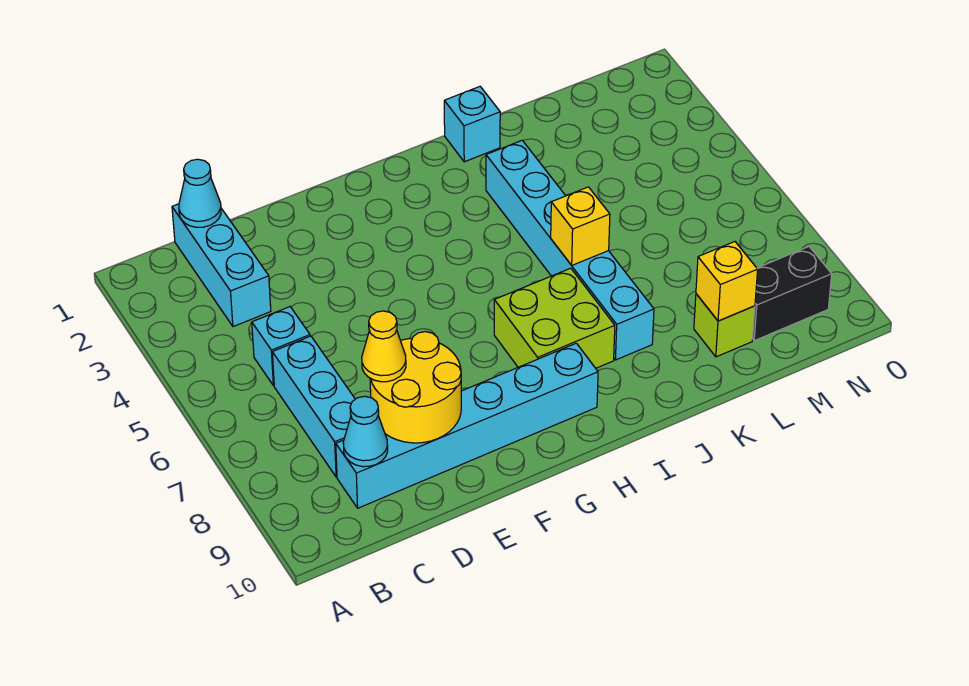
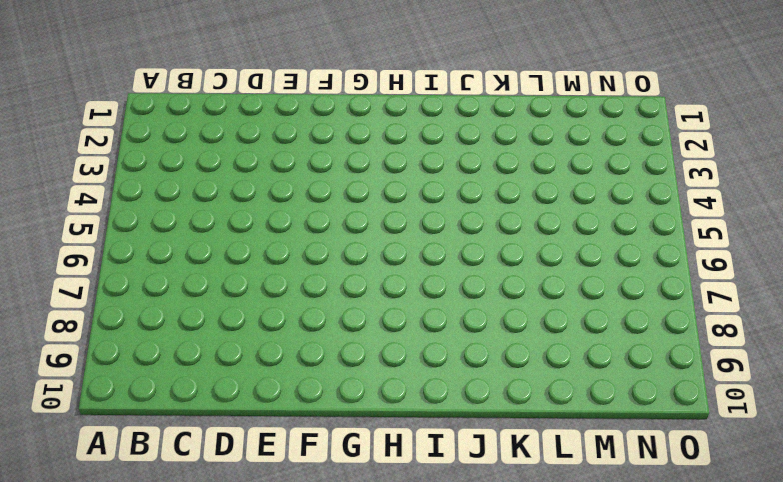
none -> cyan brick C1:C3 level 1
none -> cyan brick C5 level 1
none -> cyan brick C6:C8 level 1

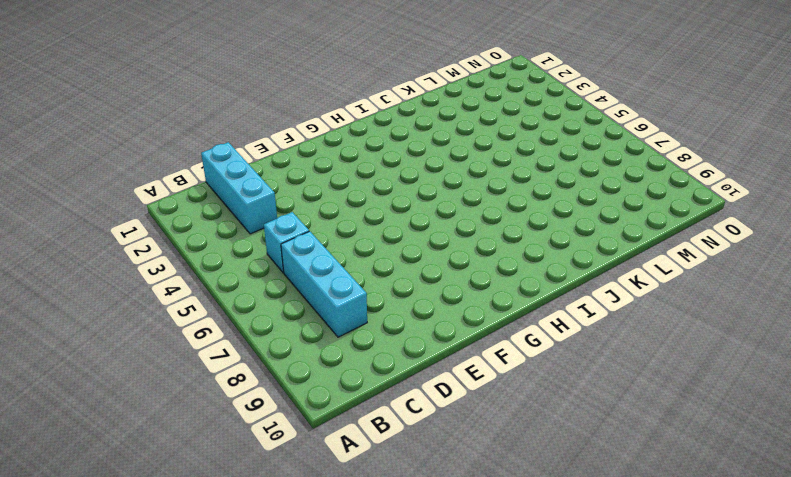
none -> cyan brick C9:H9 level 1
none -> lime brick H7:I8 level 1
none -> cyan brick J1 level 1

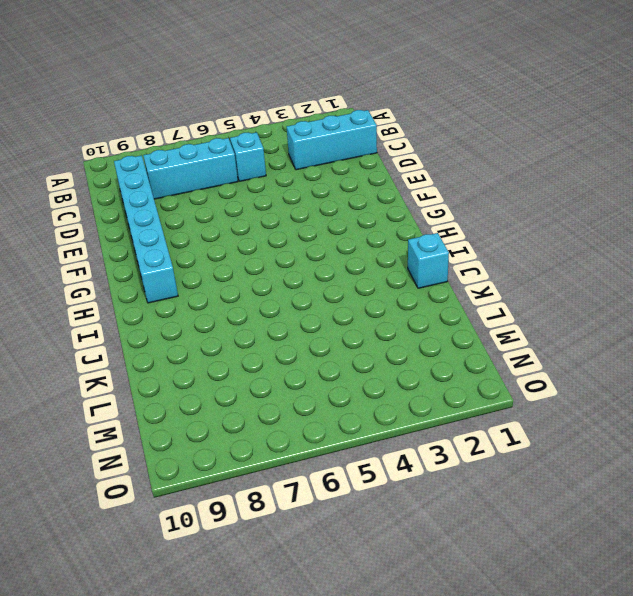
none -> lime brick H7:I8 level 1
none -> cyan brick J3:J8 level 1
none -> lime brick L9 level 1

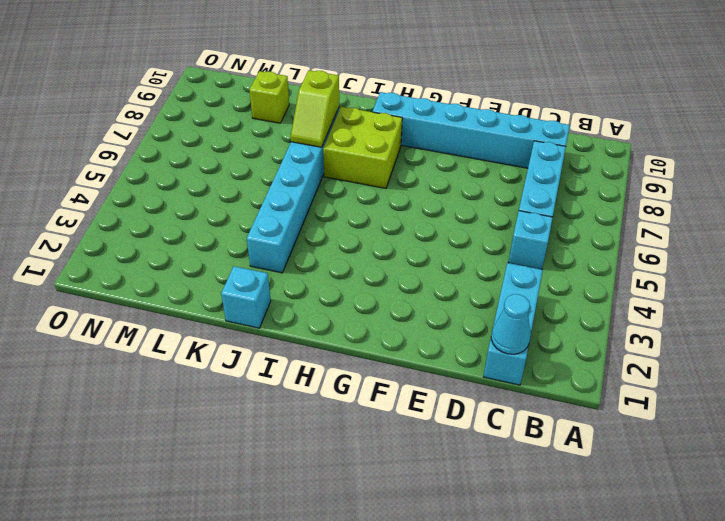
lime slope J7:J8 level 2 top 8 -> none
none -> black brick M9:N9 level 1
none -> cyan cone C9 level 2
none -> yellow round brick D8:E9 level 2

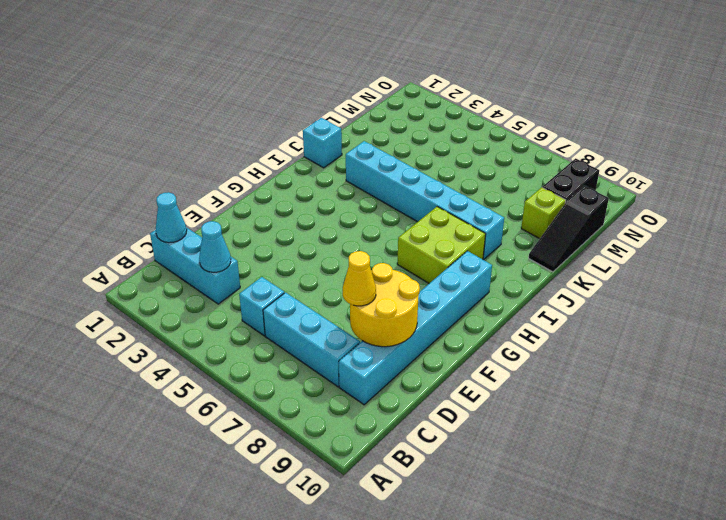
cyan cone C3 level 2 -> cyan cone C9 level 2
black slope K10:M10 level 1 top M -> none
none -> yellow brick J6 level 2
none -> yellow brick L9 level 2

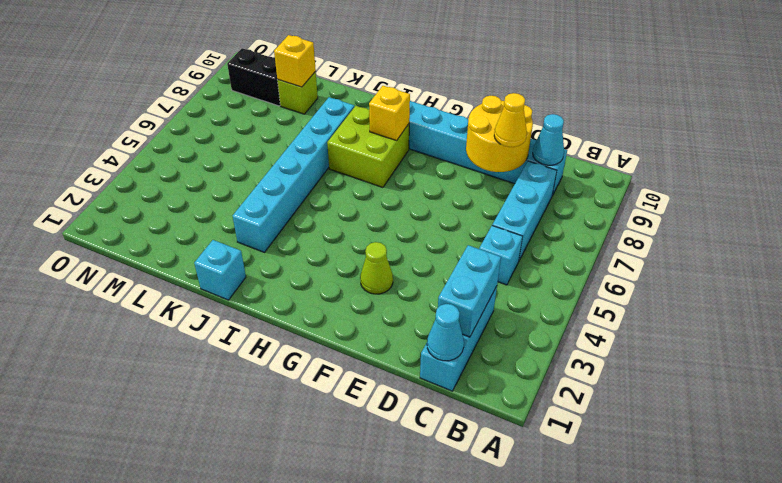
cyan brick C2:C3 level 2 -> none
lime cone F3 level 1 -> none
yellow brick H8 level 2 -> yellow brick J6 level 2

